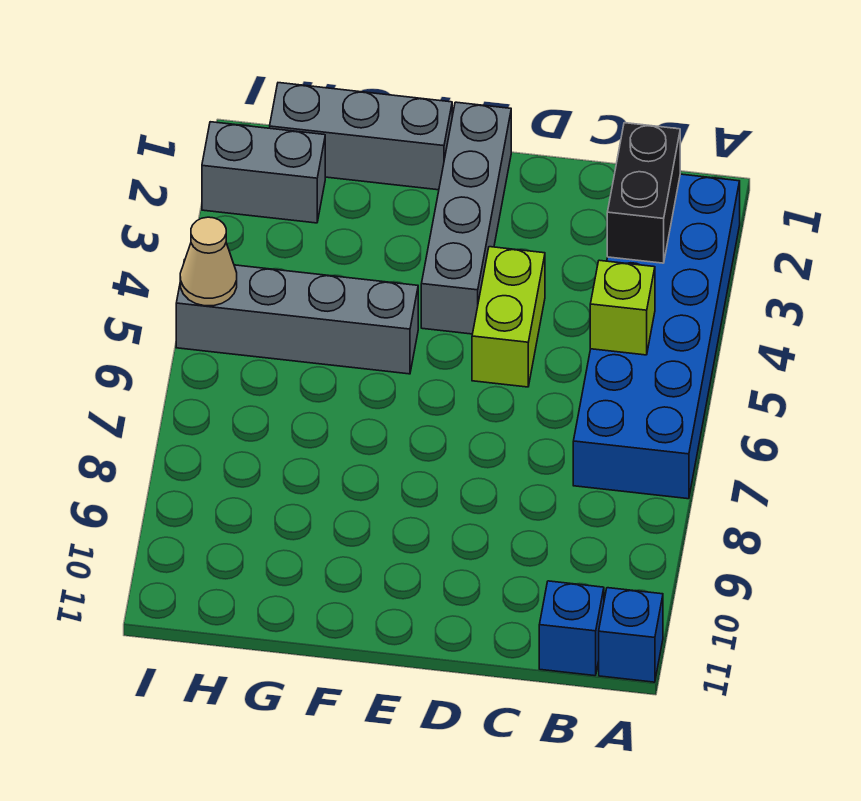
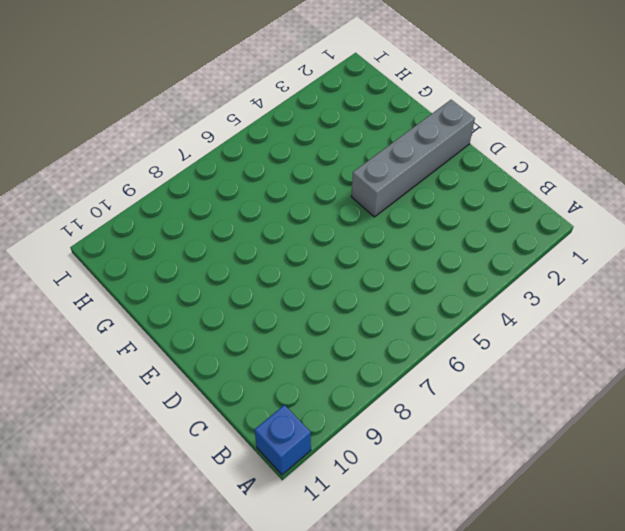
none -> blue brick A2:B7 level 1
none -> blue brick B11 level 1

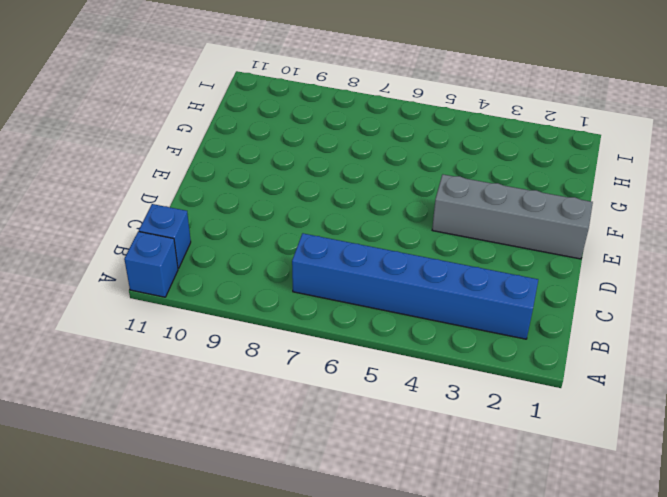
blue brick B2:B7 level 1 -> blue brick A2:B7 level 1
none -> lime brick D4:D5 level 1
none -> grey brick F1:H1 level 1

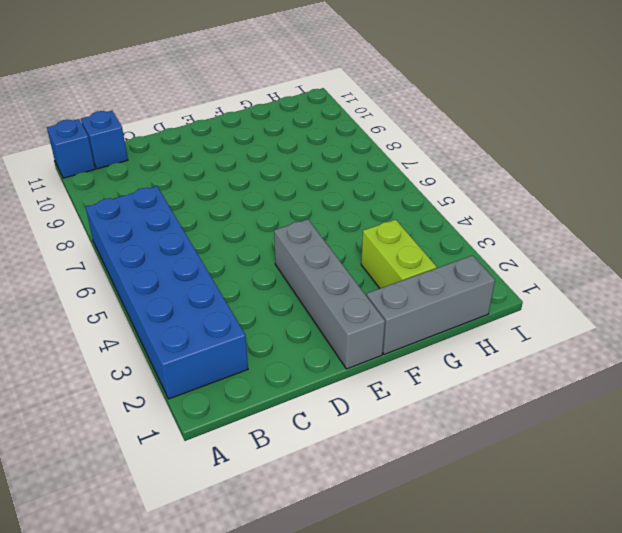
lime brick G2:G3 level 1 -> lime brick D4:D5 level 1
none -> grey brick F5:I5 level 1
none -> grey brick H2:I2 level 1

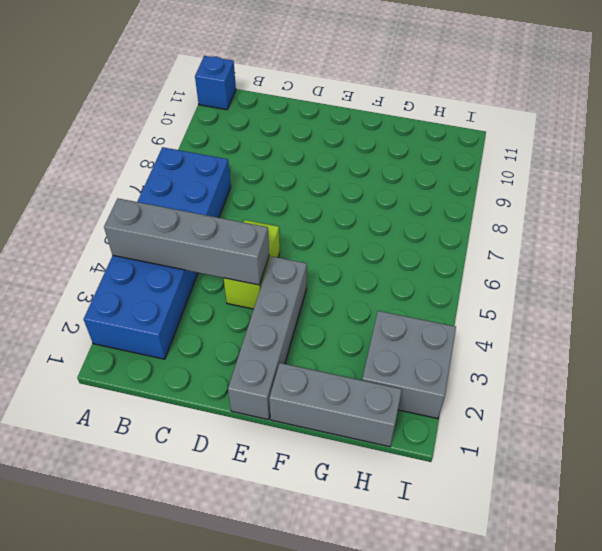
grey brick A4:D4 level 2 -> grey brick F5:I5 level 1
grey brick H2:I3 level 1 -> grey brick H2:I2 level 1
none -> blue brick B11 level 1
none -> black brick B2:B3 level 2

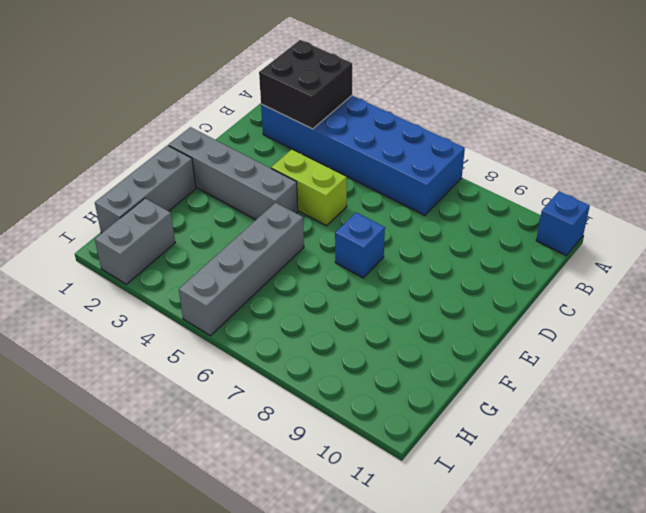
black brick A2:B3 level 2 -> black brick B2:B3 level 2
blue brick E7 level 1 -> blue brick B11 level 1
none -> lime brick B5 level 2
none -> tan cone I5 level 2

